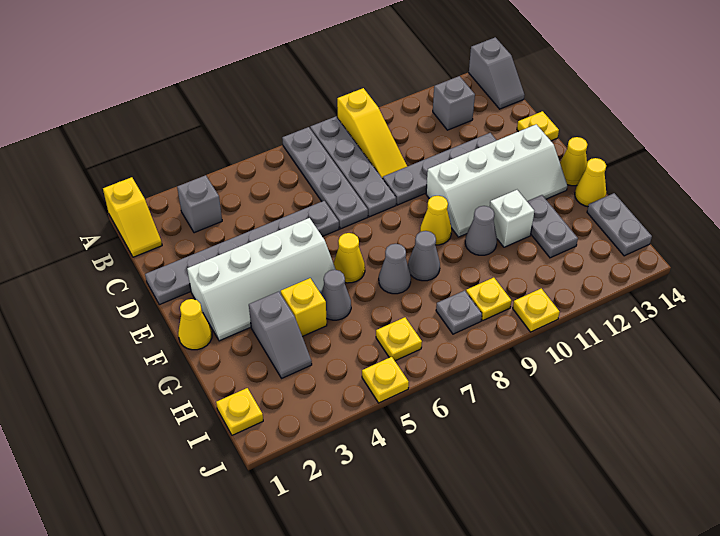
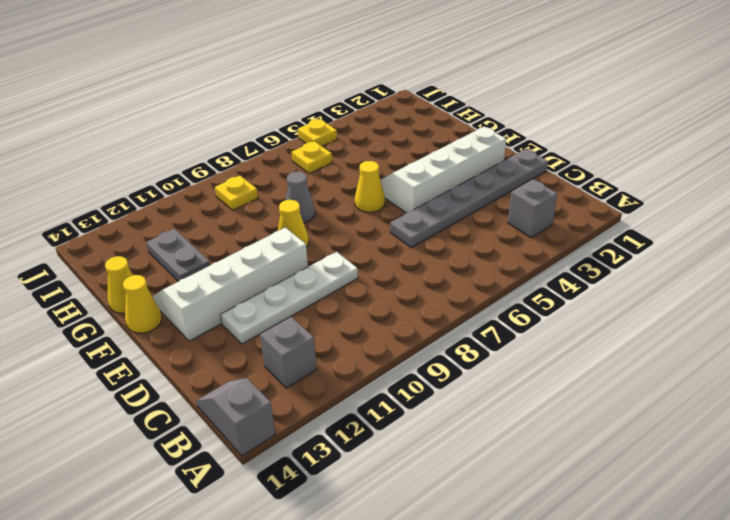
white plate D9:D12 level 1 -> grey plate D9:D12 level 1
none -> yellow slope A1:B1 level 1 top A
none -> grey plate A7:D7 level 1
none -> grey plate A8:D8 level 1
none -> yellow slope A9:C9 level 1 top A

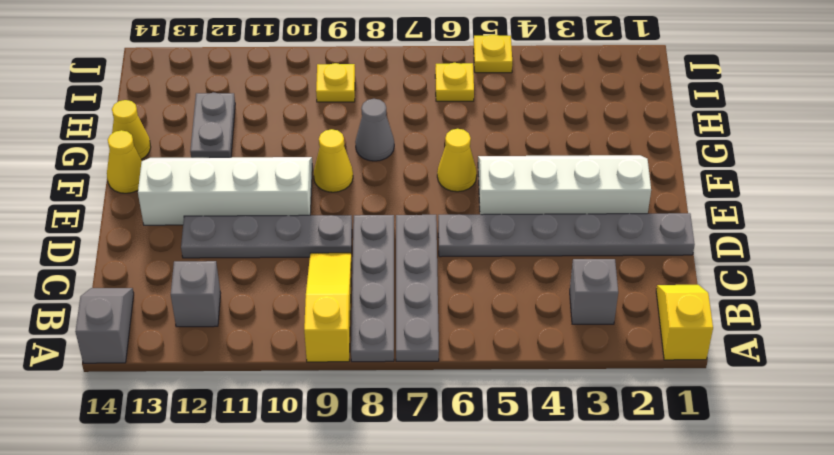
none -> yellow plate D14 level 1
none -> yellow cone F1 level 1
none -> grey slope G3:H3 level 1 top G
none -> yellow brick G4 level 1

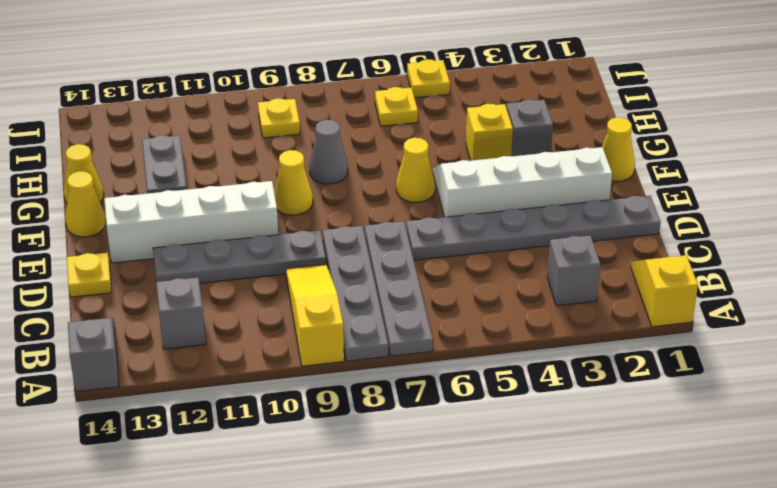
none -> grey cone G5 level 1
none -> grey cone G7 level 1
none -> grey cone G10 level 1
none -> white brick G11 level 1

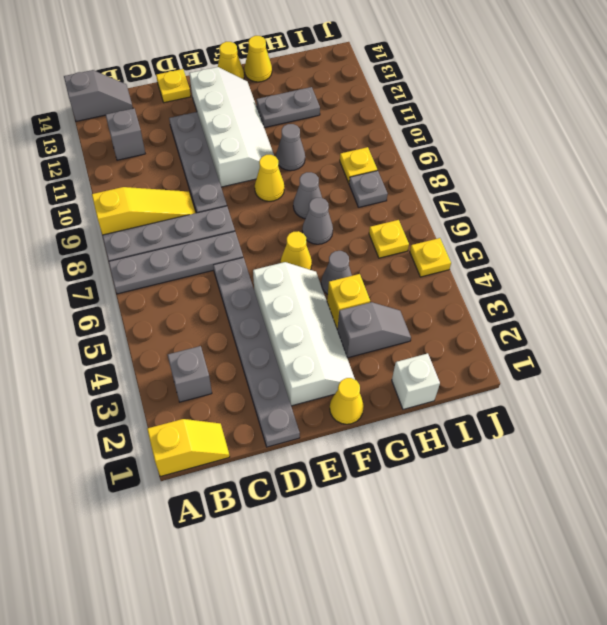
white brick H1 level 1 -> white brick G11 level 1
none -> grey plate H14:I14 level 1
none -> yellow plate I1 level 1
none -> yellow plate J10 level 1

